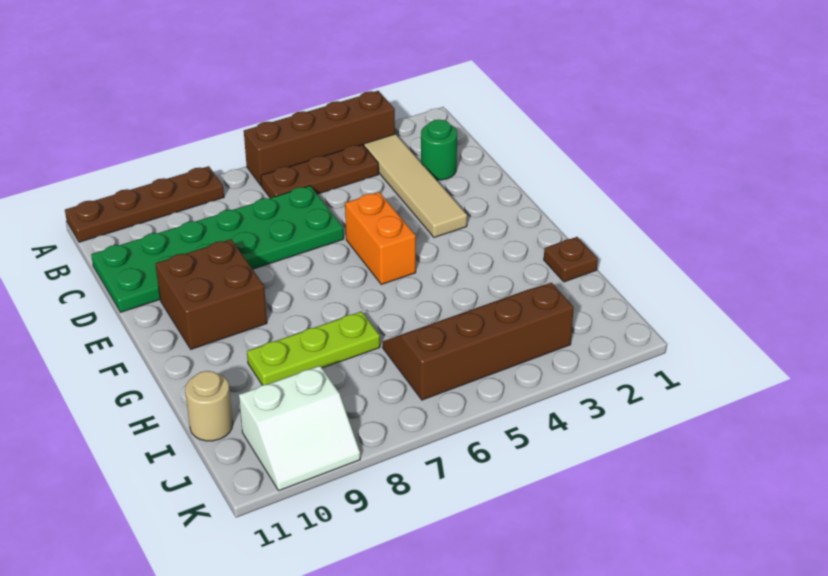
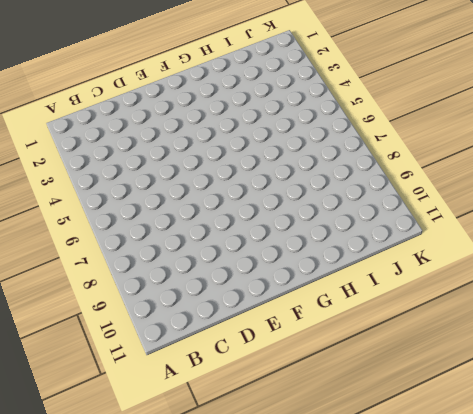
none -> brown brick A3:A6 level 1
none -> brown plate A8:A11 level 1
none -> tan tile B3:E3 level 1

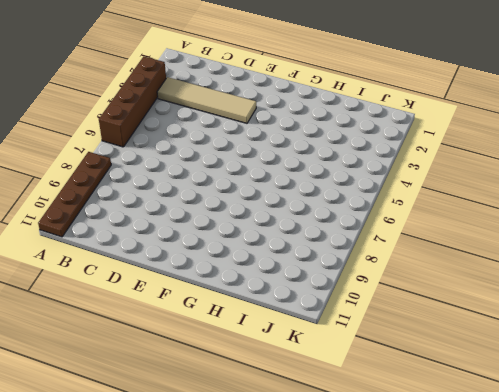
none -> brown plate B4:B6 level 1
none -> green round brick C2 level 1
none -> green plate C6:D11 level 1

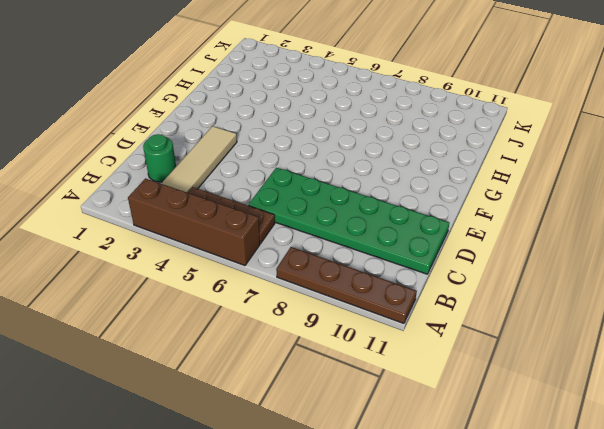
none -> orange brick E5:F5 level 1
none -> brown brick E9:F10 level 1
none -> brown plate H1 level 1

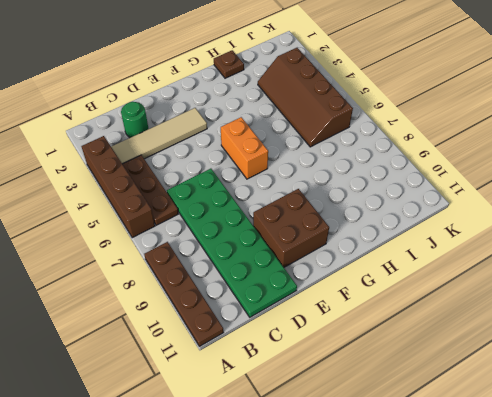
orange brick F5:F6 level 1 -> orange brick E5:F5 level 1
none -> lime plate H7:H9 level 1
none -> tan round brick I11 level 1
none -> white slope J9:K10 level 1 top J

